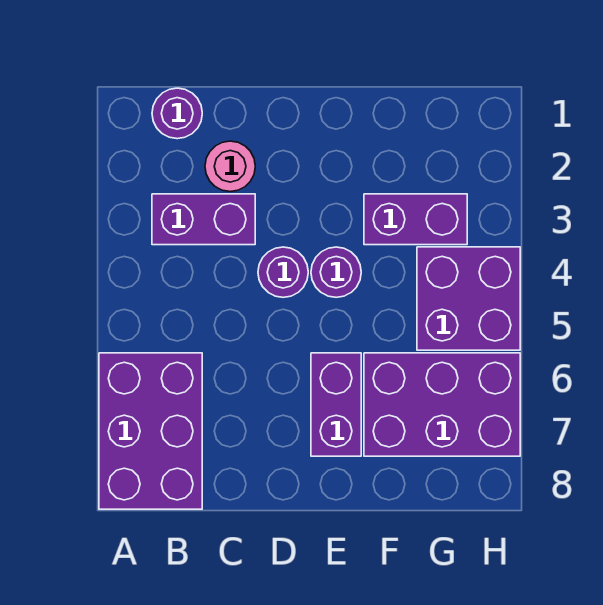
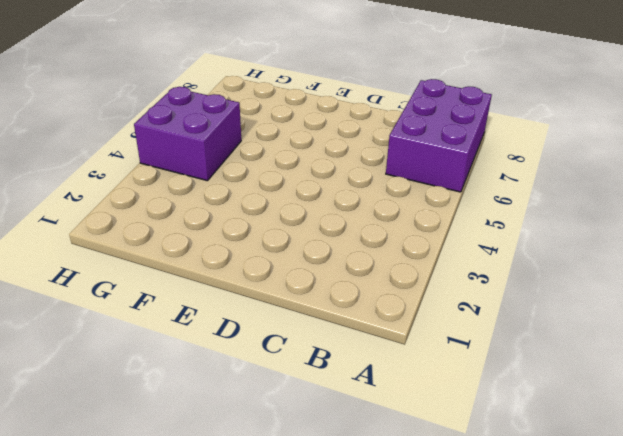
none -> purple round brick B1 level 1
none -> purple brick B3:C3 level 1

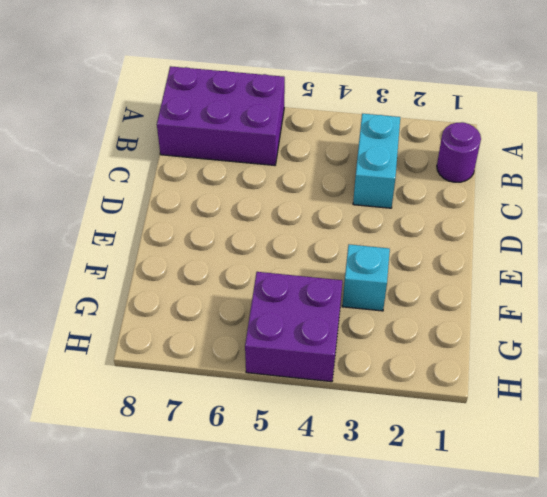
cyan brick B3:C3 level 1 -> purple brick B3:C3 level 1
cyan brick F3 level 1 -> purple brick F3:G3 level 1
none -> pink round brick C2 level 1
none -> purple round brick D4 level 1

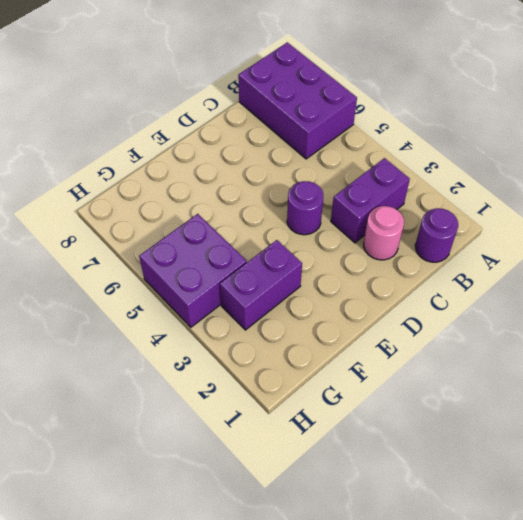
none -> purple round brick E4 level 1
none -> purple brick E6:E7 level 1

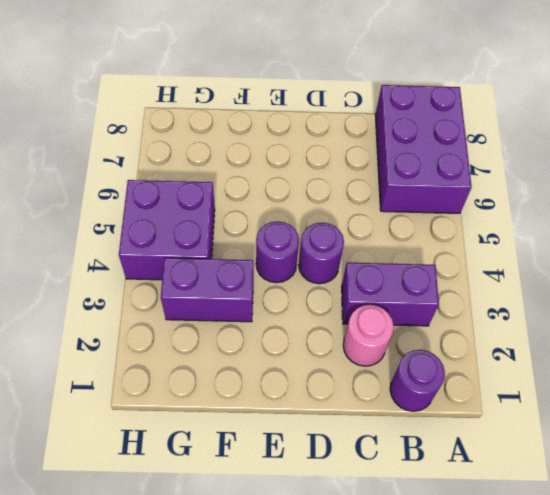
none -> purple brick E6:E7 level 1
none -> purple brick F6:H7 level 1

